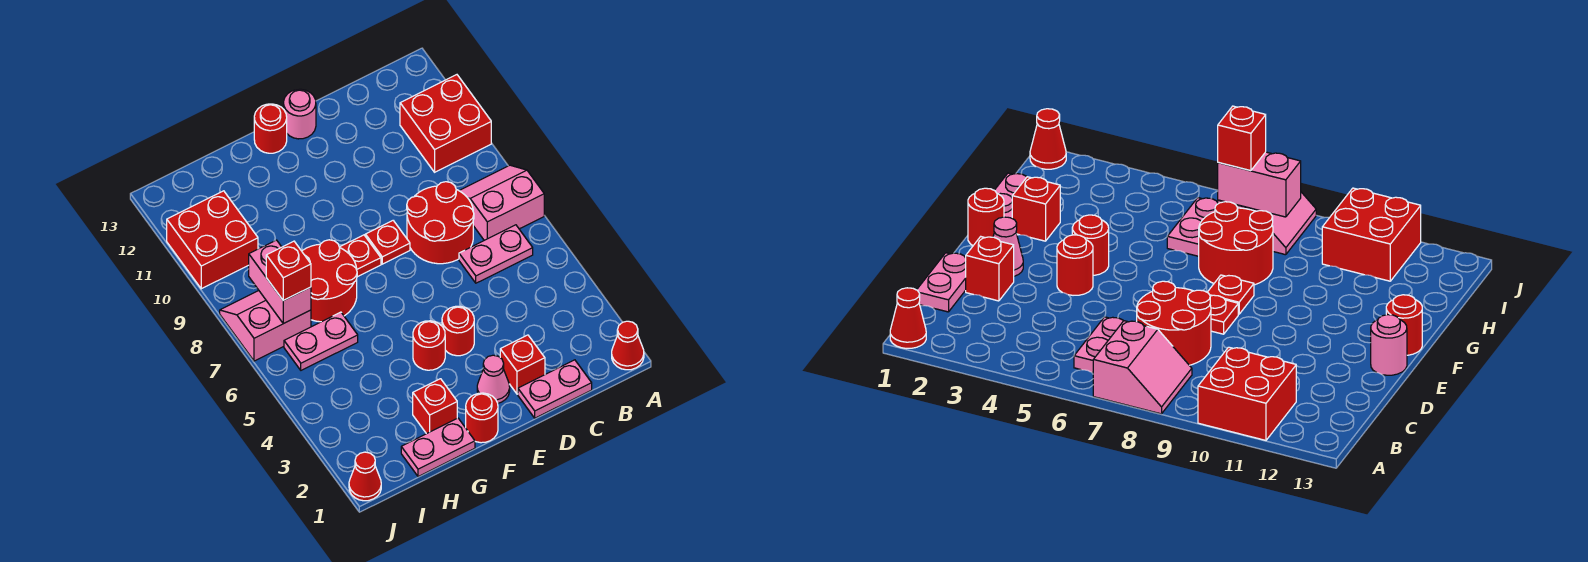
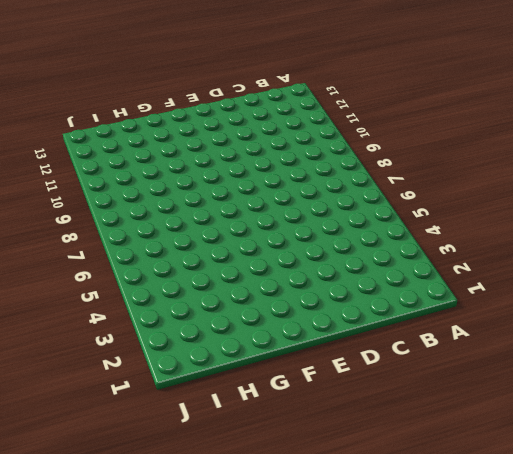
none -> red cone A1 level 1
none -> pink slope A7:B8 level 1 top 7
none -> red brick A10:B11 level 1

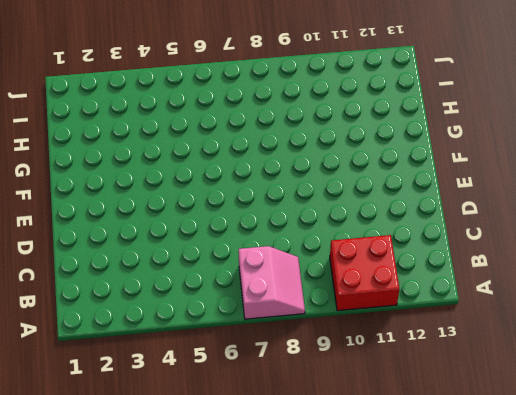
none -> red cone A1 level 1
none -> pink plate B6:C6 level 1
none -> pink plate C1:D1 level 1

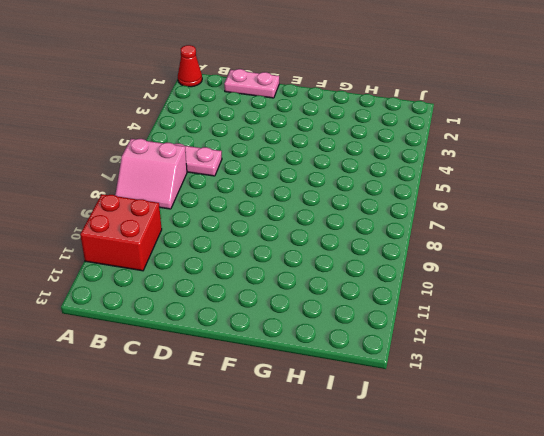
none -> red round brick C7:D8 level 1
none -> red brick D2 level 1
none -> pink cone E2 level 1

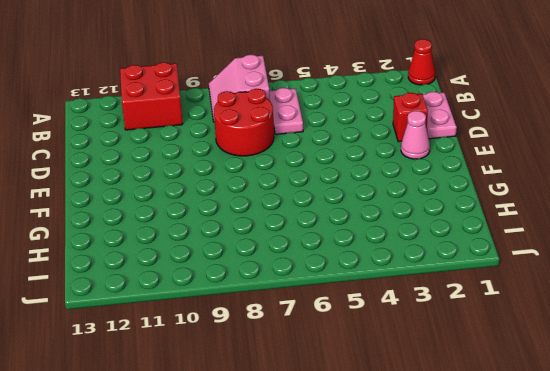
none -> red round brick E4 level 1
none -> red plate E8 level 1
none -> pink round brick E13 level 1

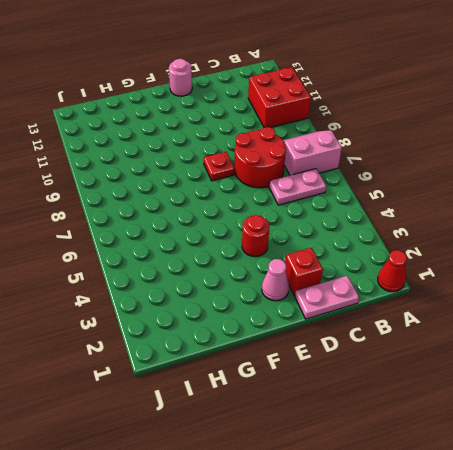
none -> red round brick F1 level 1
none -> red round brick F4 level 1
none -> red plate F8 level 1

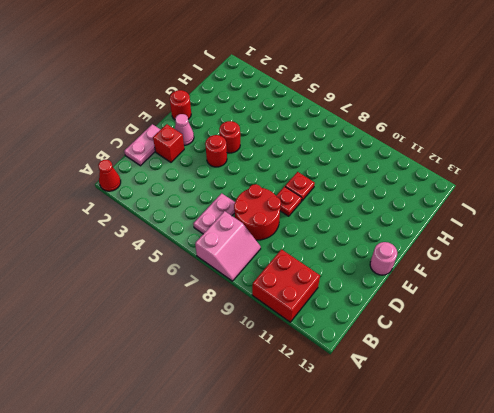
none -> red round brick F13 level 1
none -> pink plate G1:H1 level 1
none -> red brick G2 level 1

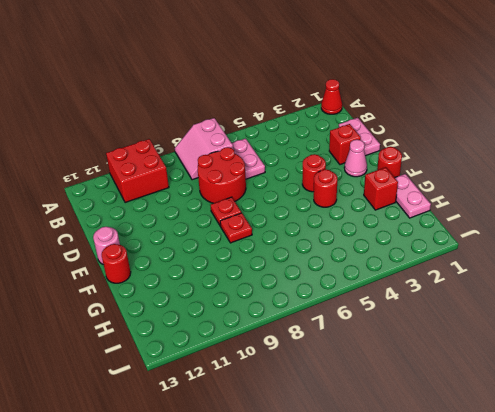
none -> red round brick G7:H8 level 1
none -> pink plate H6:I6 level 1
none -> pink slope I7:J8 level 1 top 7

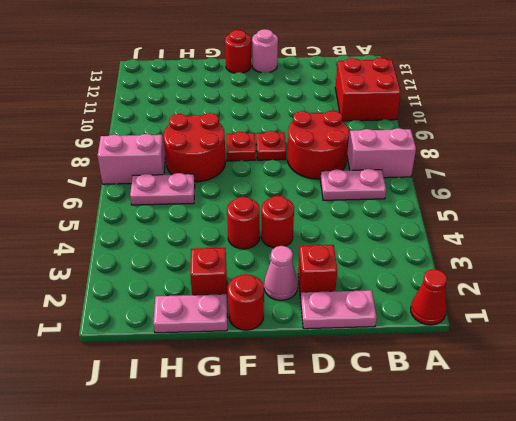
none -> red brick I10:J11 level 1
none -> red cone J1 level 1
none -> pink brick I7:I8 level 2

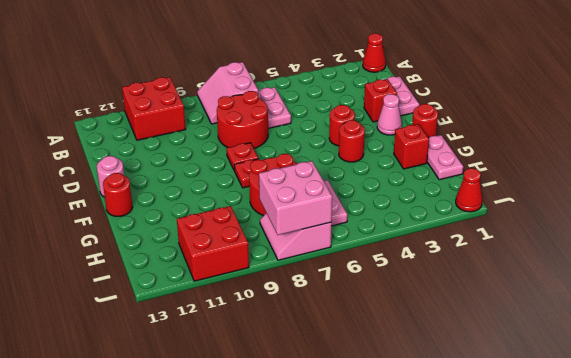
pink brick I7:J8 level 2 -> pink brick I7:I8 level 2
none -> red brick I7 level 3

